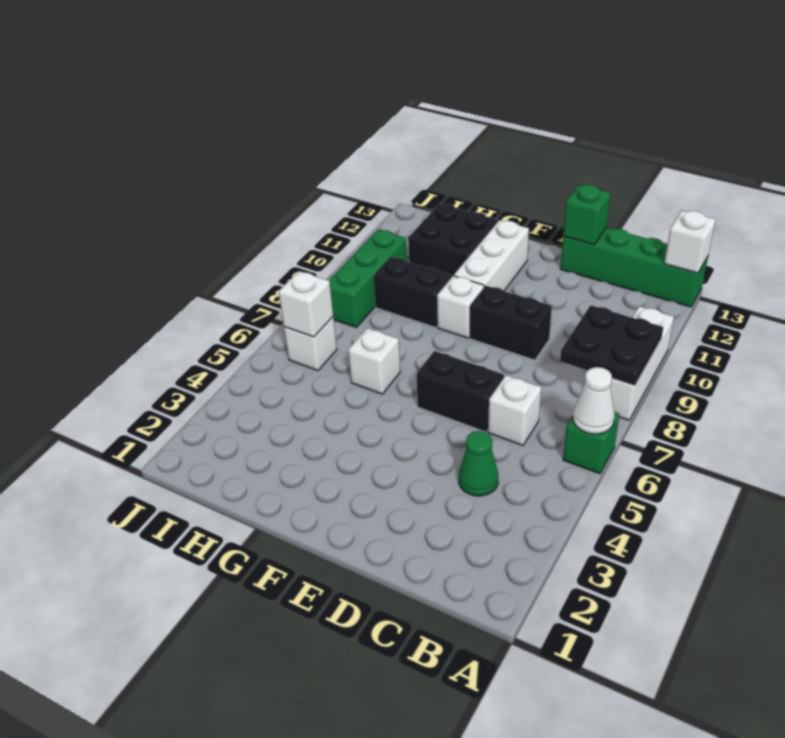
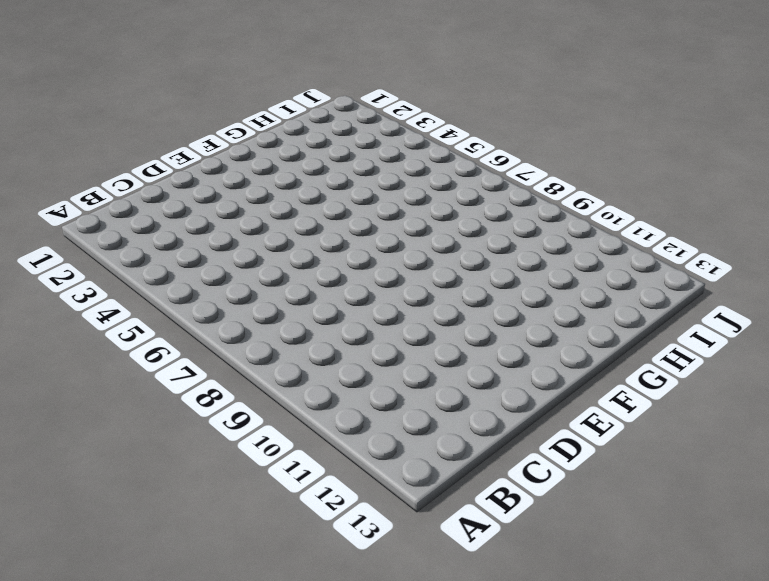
none -> green brick A6 level 1
none -> white brick A8:A10 level 1
none -> green brick A13:D13 level 1

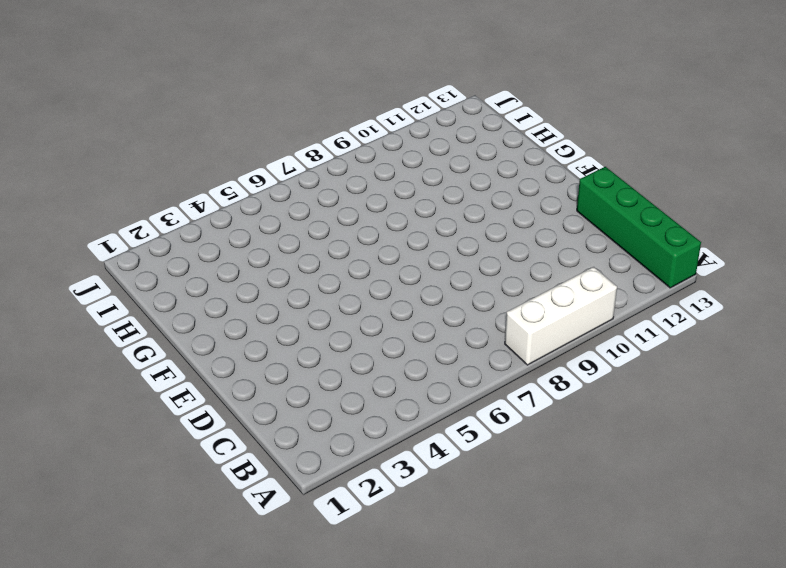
none -> green brick A6 level 1
none -> green cone C4 level 1
none -> white brick C6 level 1

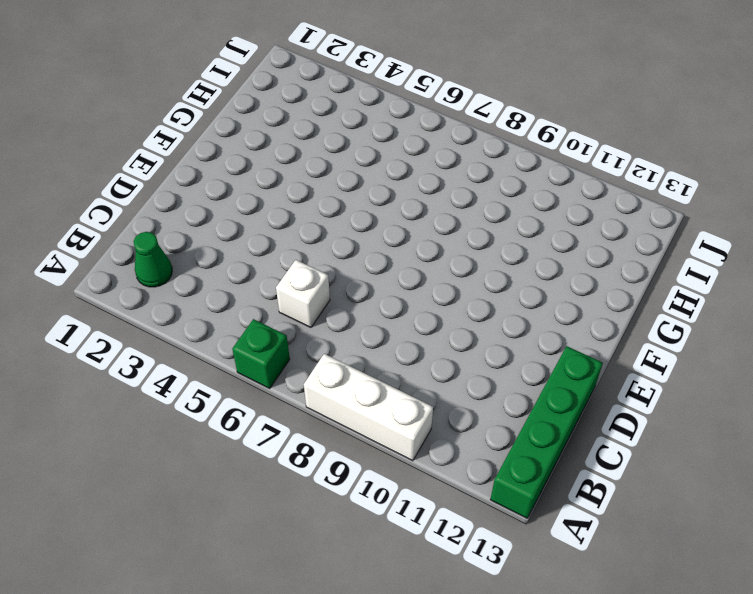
green cone B2 level 1 -> green cone C4 level 1
none -> black brick D6:E6 level 1
none -> black brick D9:E9 level 1
none -> white brick F9 level 1

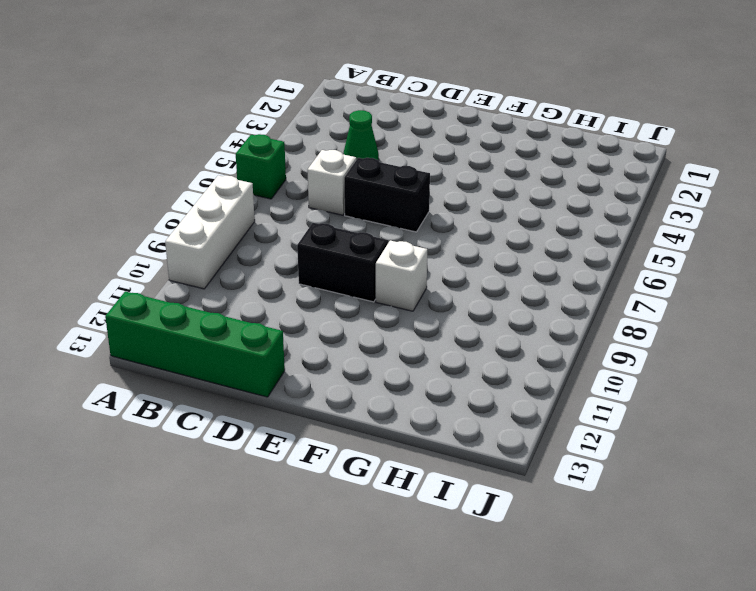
none -> white brick F10:F12 level 1
none -> white brick G6 level 1
none -> black brick G9:H9 level 1

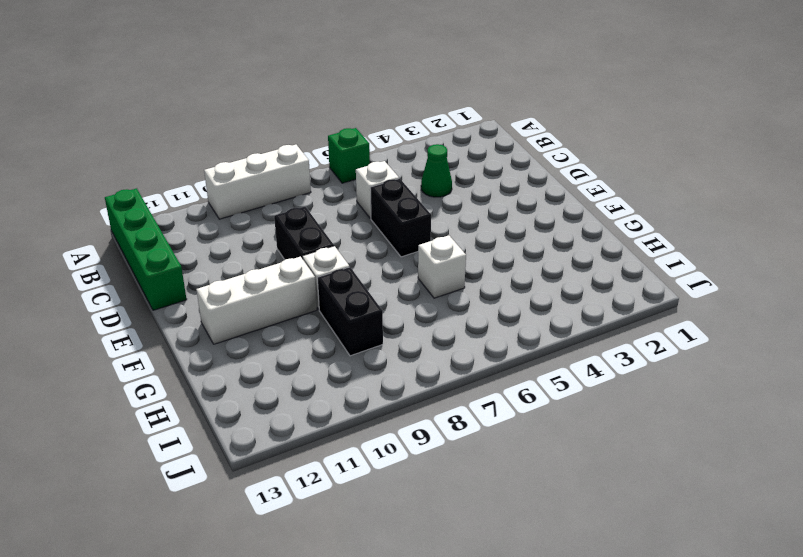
none -> black brick G11:H12 level 1
none -> white brick I6 level 1
none -> green brick I8:I10 level 1

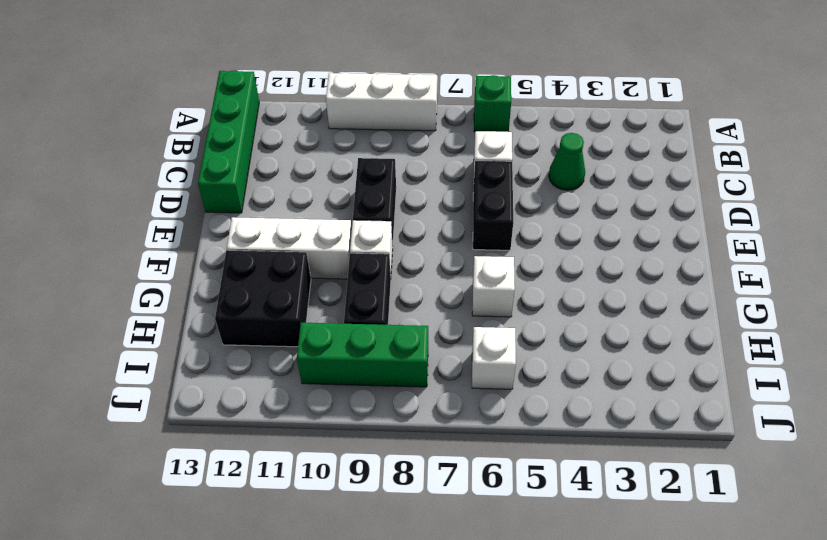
none -> white cone A6 level 2
none -> black plate A8:B9 level 2
none -> white brick A13 level 2

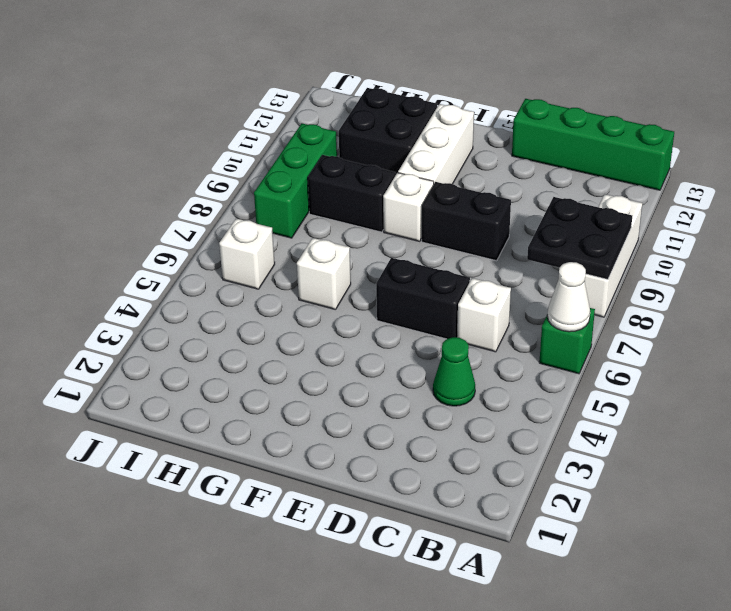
none -> white brick A13 level 2
none -> green brick D13 level 2
none -> white brick I6 level 2

